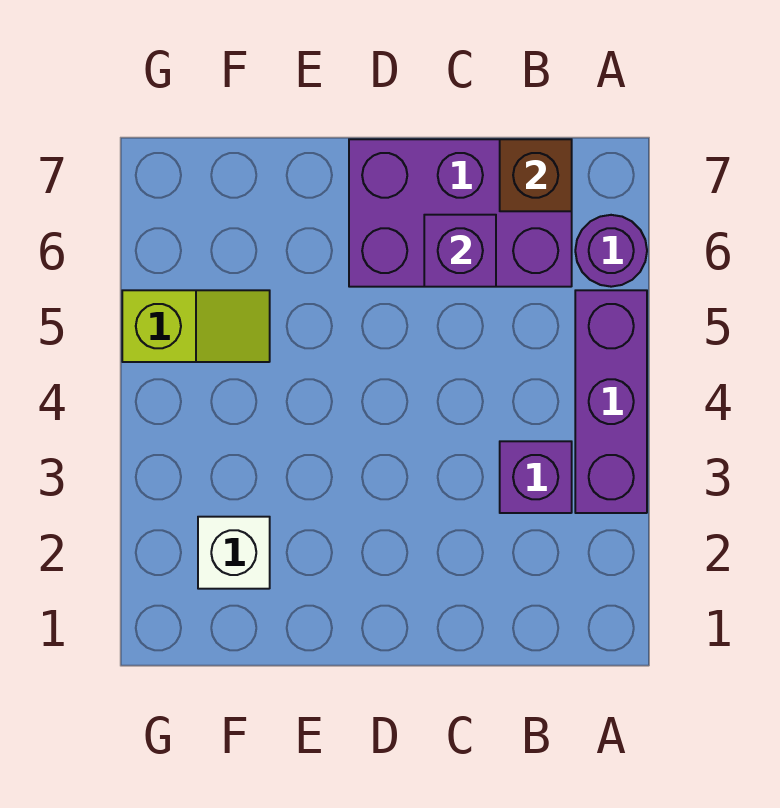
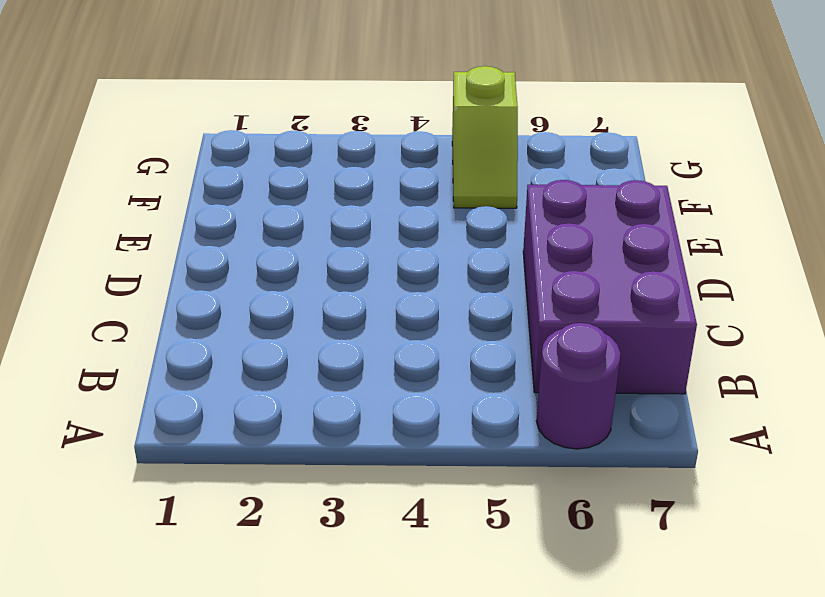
none -> purple brick A3:A5 level 1
none -> purple brick B3 level 1

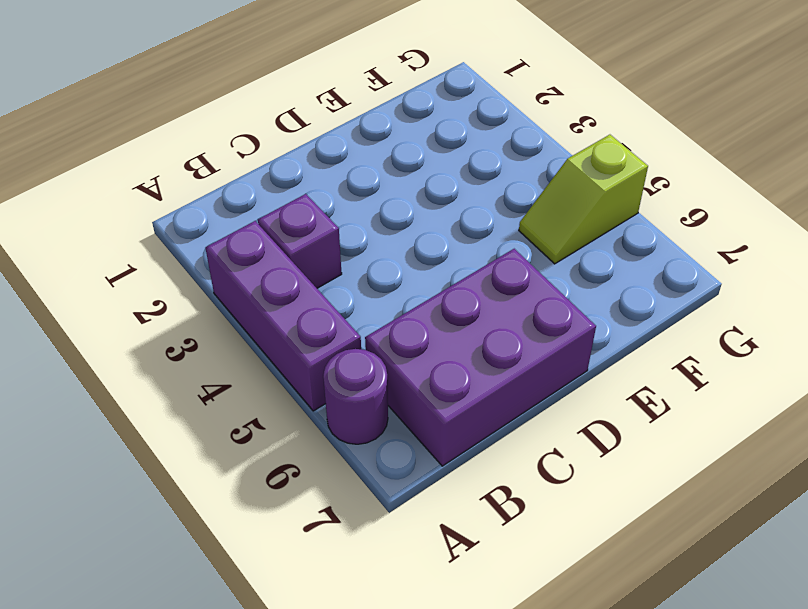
none -> white brick F2 level 1
none -> brown brick B7 level 2

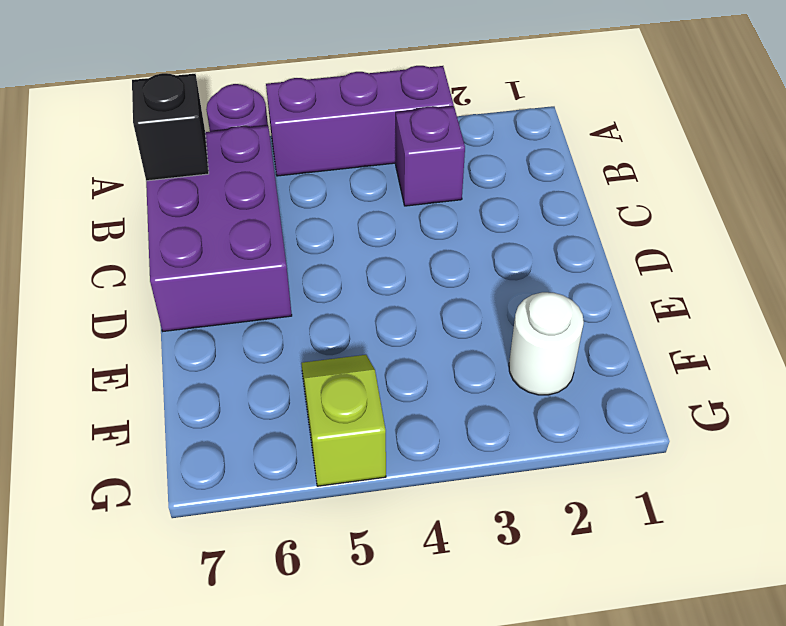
black brick B7 level 2 -> brown brick B7 level 2
white round brick F2 level 1 -> white brick F2 level 1
none -> purple brick C6 level 2

